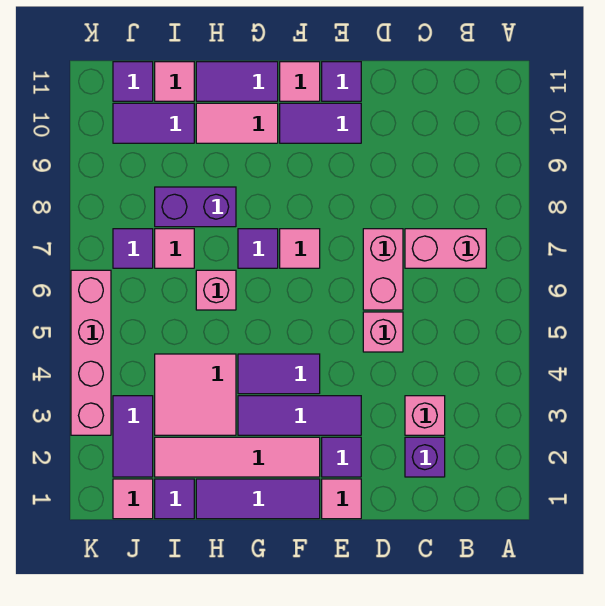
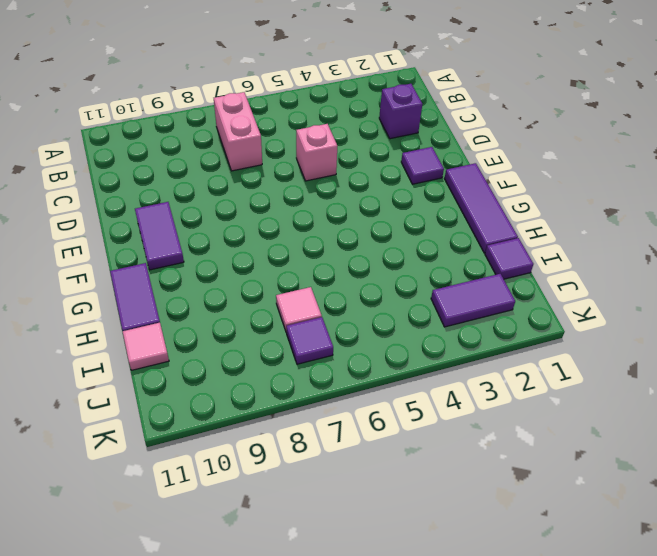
none -> pink brick C3 level 1
none -> pink brick D6:D7 level 1
none -> pink tile E1 level 1
none -> purple tile E3:G3 level 1

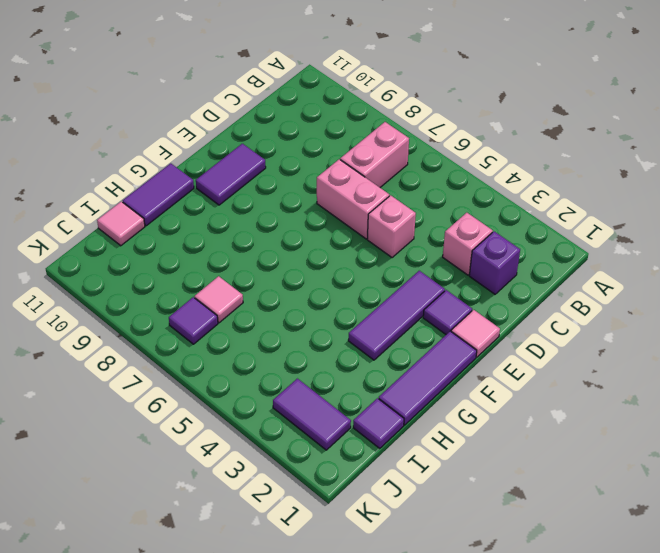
none -> purple tile E11 level 1
none -> pink tile F2:I2 level 1
none -> purple tile F4:G4 level 1
none -> pink tile F7 level 1

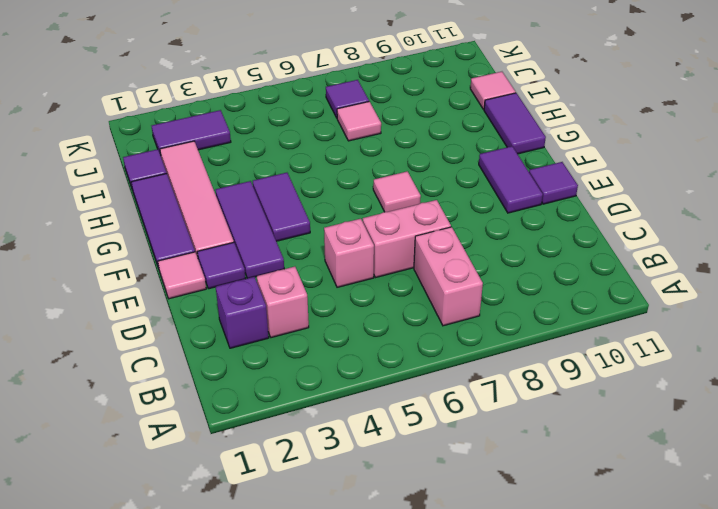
none -> pink tile F11 level 1
none -> purple tile G7 level 1
none -> pink tile G10:H10 level 1
none -> pink tile H3:I4 level 1

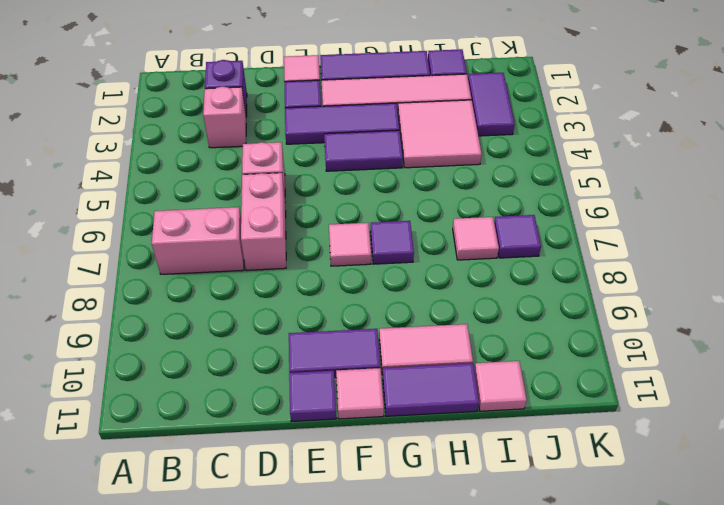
none -> pink brick H6 level 1
none -> purple brick H8:I8 level 1
none -> purple tile I10:J10 level 1
none -> pink tile J1 level 1

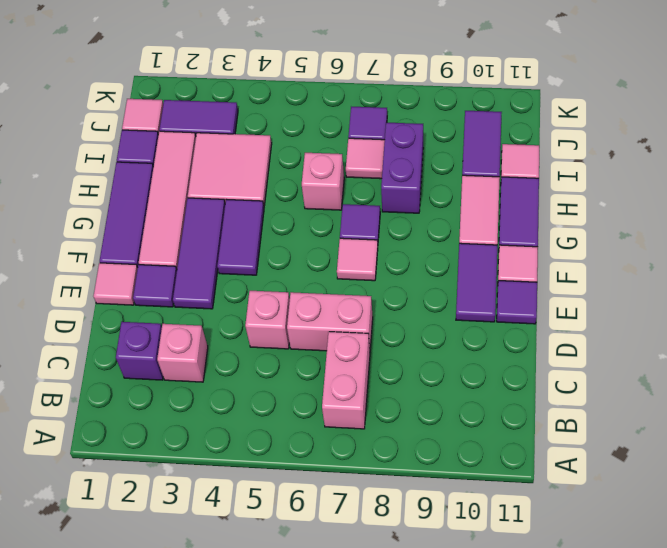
none -> purple tile J11 level 1
none -> pink brick K3:K6 level 1

